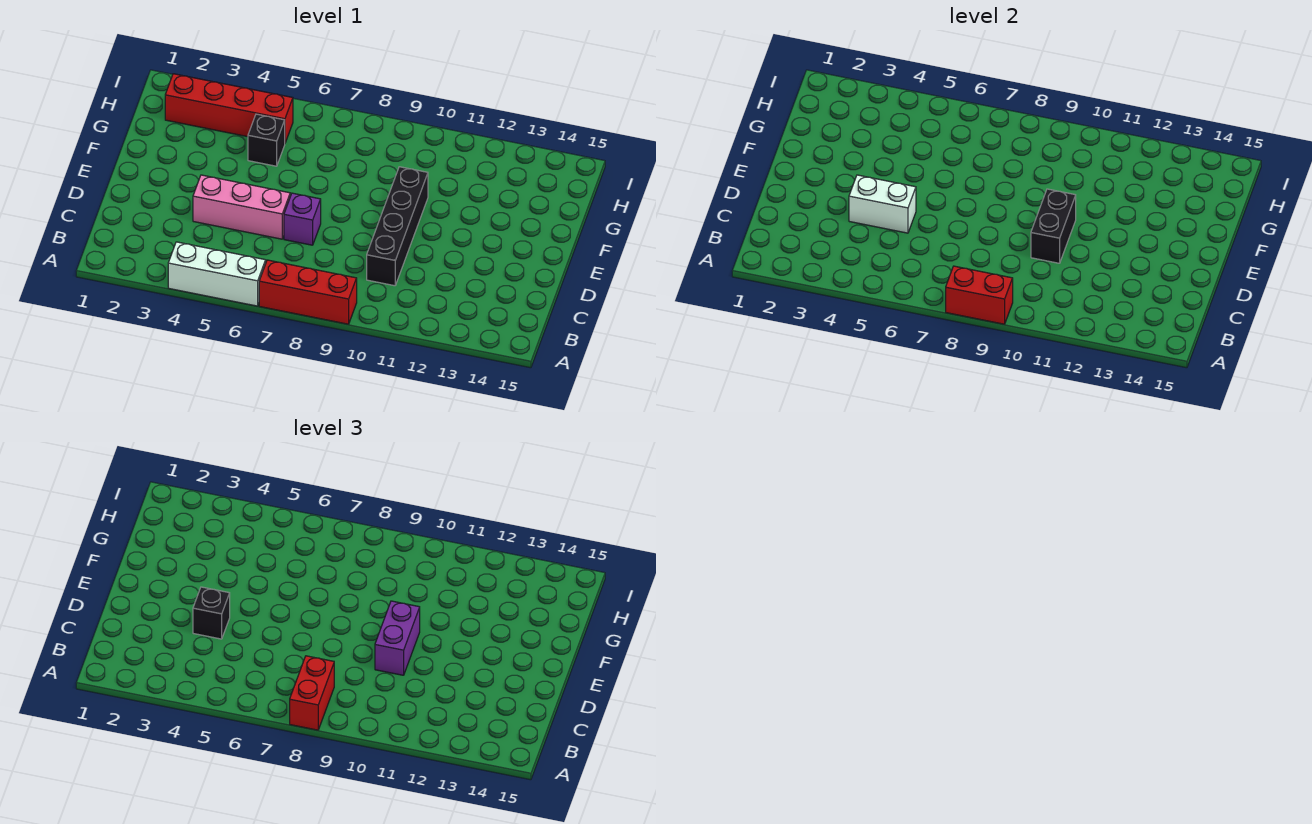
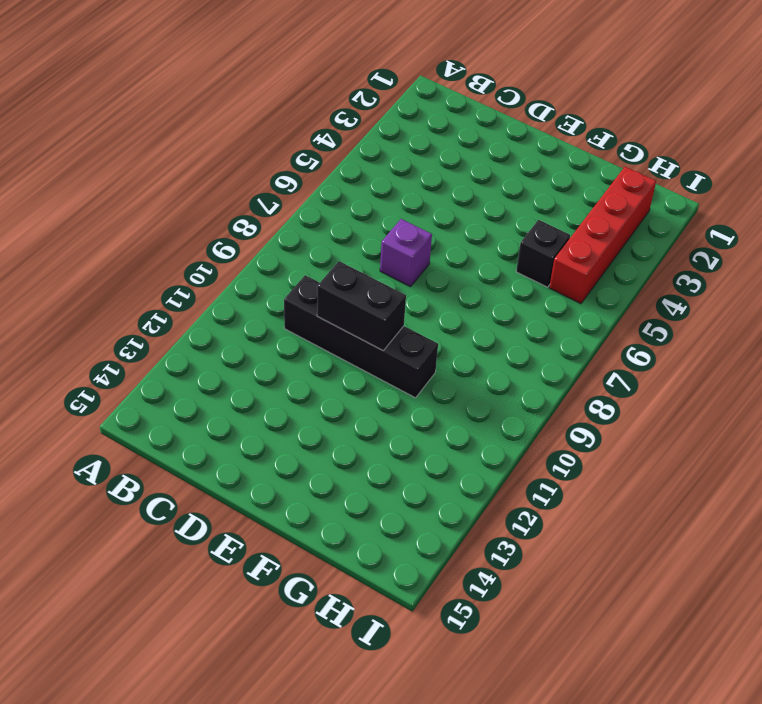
none -> white brick A4:A6 level 1
none -> red brick A7:A9 level 1
none -> pink brick D4:D6 level 1

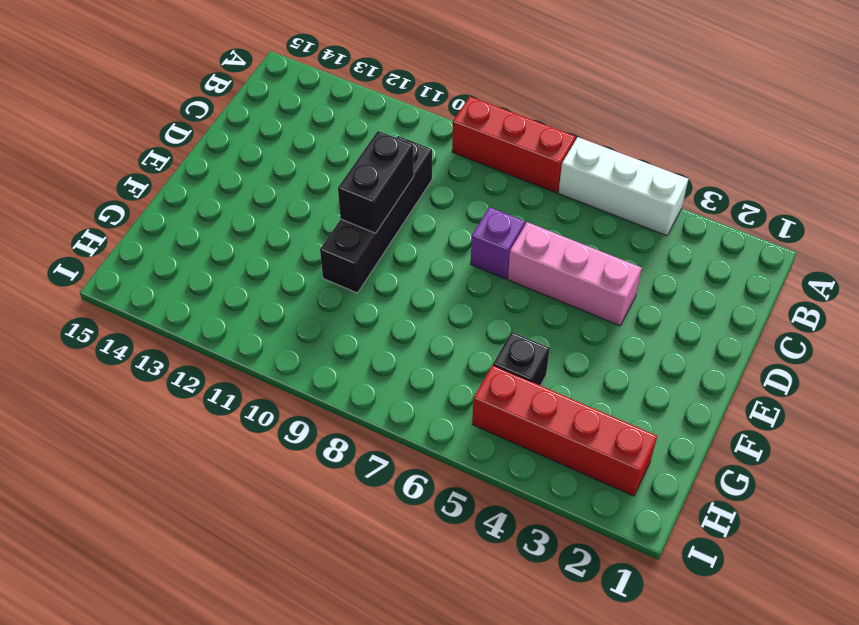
none -> red brick A8:A9 level 2
none -> white brick D4:D5 level 2
none -> red brick A8:B8 level 3

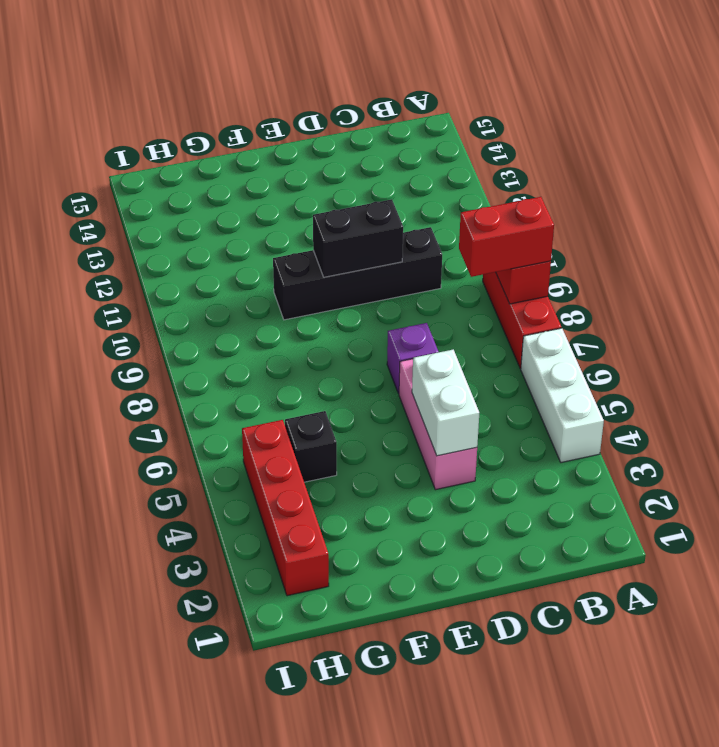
none -> black brick D4 level 3
none -> purple brick D10:E10 level 3

